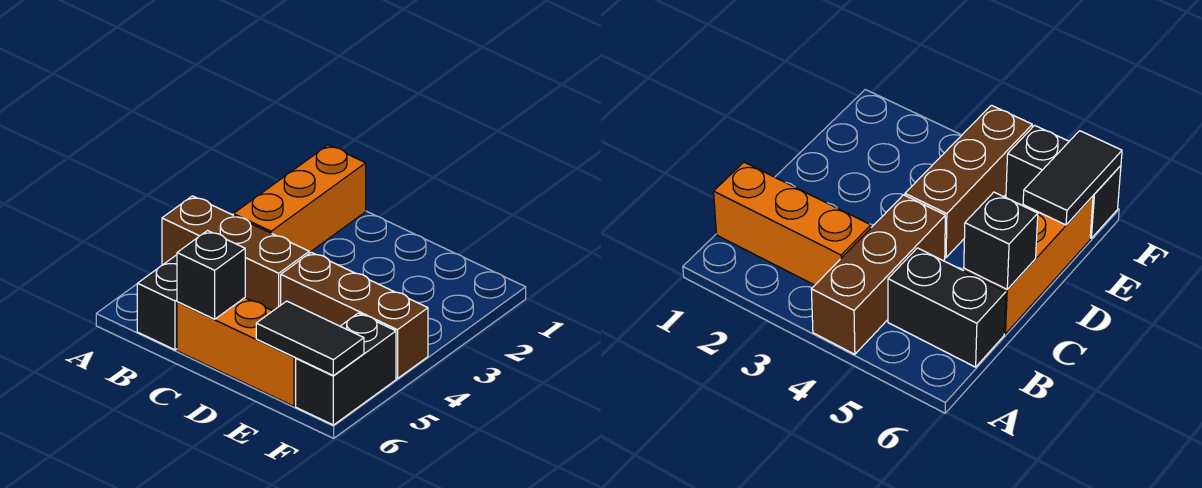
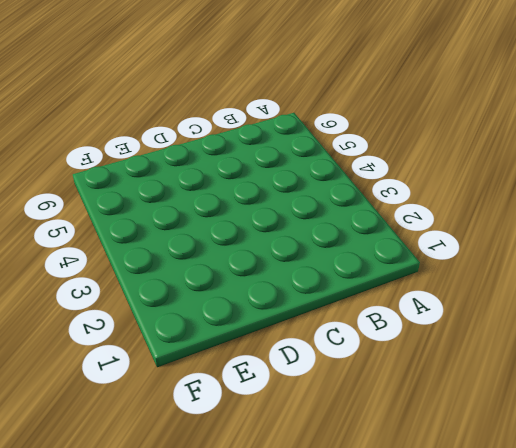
none -> brown brick A4:C4 level 1
none -> orange brick B1:B3 level 1

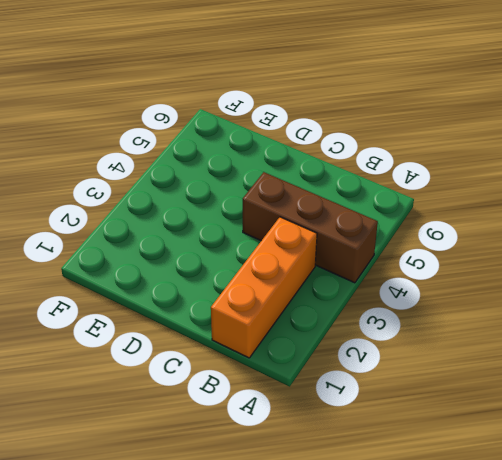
none -> black brick B5:B6 level 1
none -> orange brick C6:E6 level 1

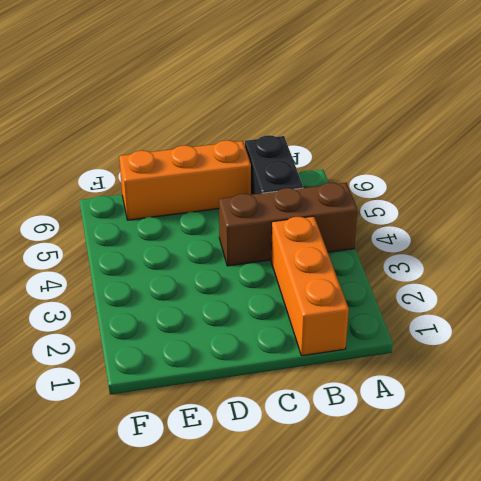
none -> brown brick D4:F4 level 1
none -> black brick F5:F6 level 1

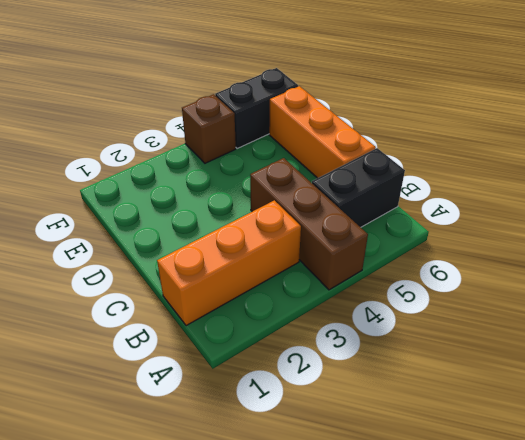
brown brick F4 level 1 -> brown brick D4:F4 level 1
none -> black brick C6 level 2
none -> black tile E6:F6 level 2

